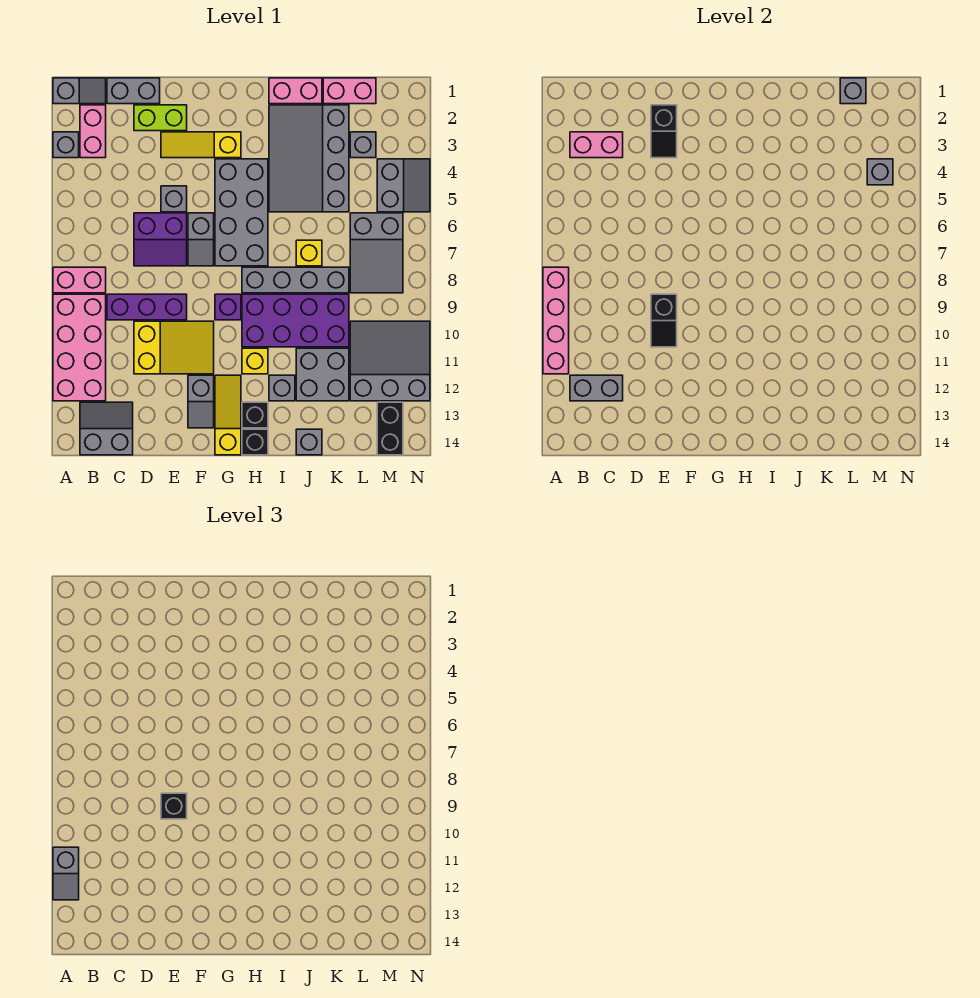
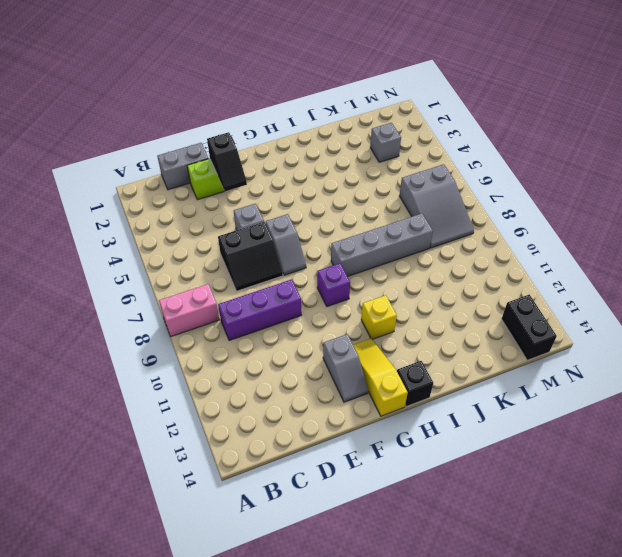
black slope D6:E7 level 1 top 6 -> purple slope D6:E7 level 1 top 6
none -> grey slope A1:B1 level 1 top A
none -> grey brick A3 level 1
none -> pink brick A9:B12 level 1
none -> pink brick B2:B3 level 1

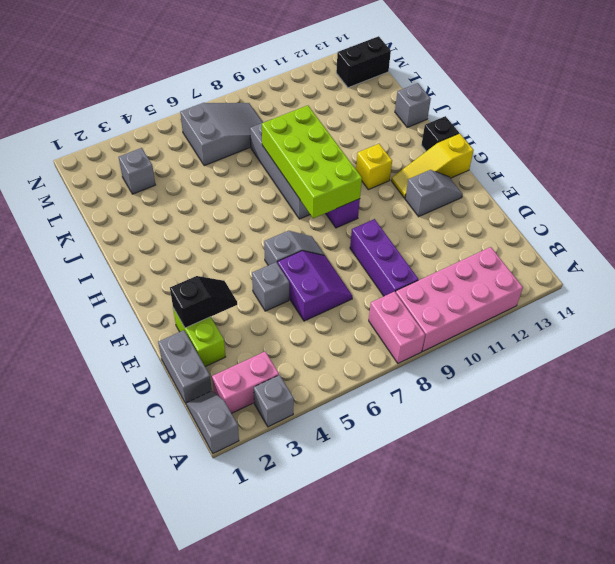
lime brick G8:J9 level 2 -> none
none -> grey slope B13:C14 level 1 top 14
none -> yellow slope D10:F11 level 1 top D
none -> yellow slope E3:G3 level 1 top G
none -> grey brick G4:H7 level 1

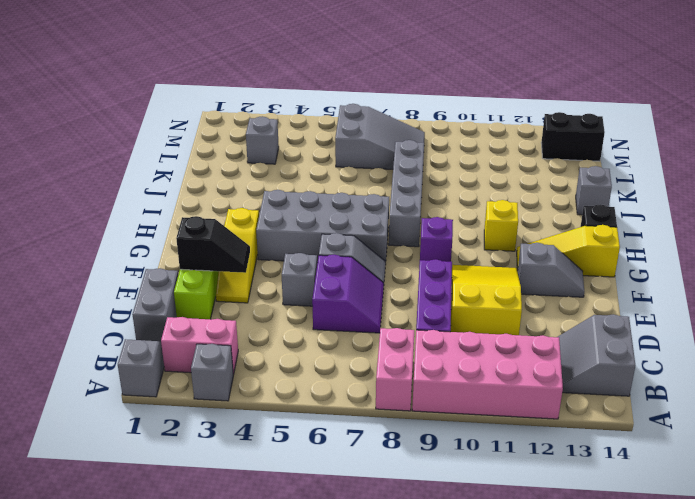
none -> purple brick H9:K10 level 1
none -> black brick H13 level 1
none -> pink brick I1:J1 level 1
none -> grey slope I2:K5 level 1 top K

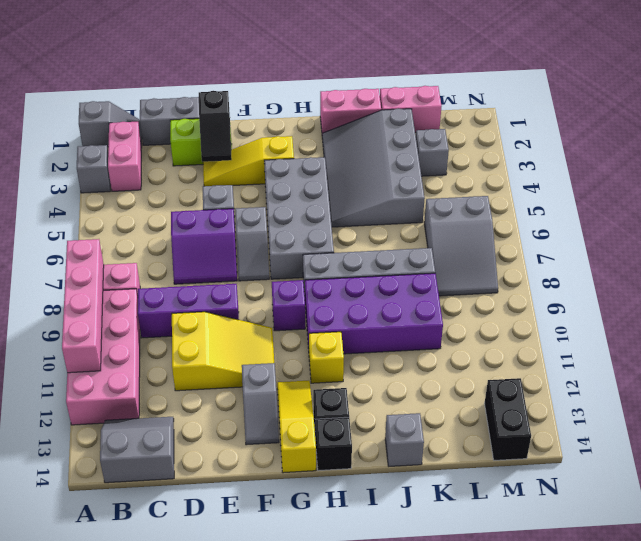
none -> grey brick I12 level 1
none -> yellow brick J7 level 1
none -> grey brick J11:K12 level 1
none -> grey slope L10:N12 level 1 top 12

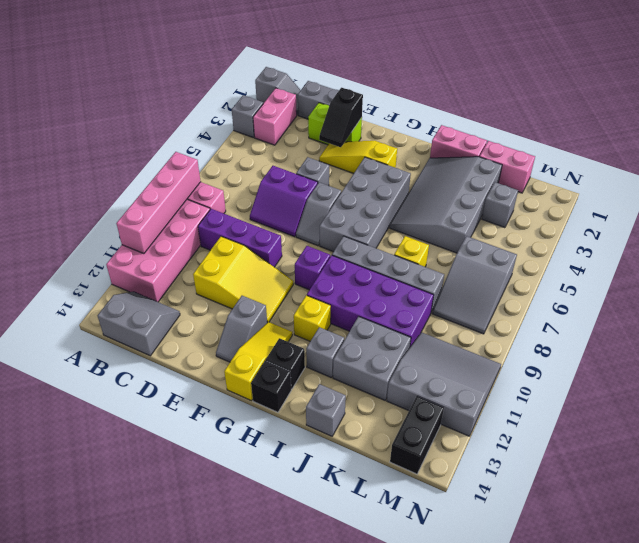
none -> grey slope M4:N5 level 1 top M
none -> pink brick B3:C3 level 2
none -> grey brick B12:C12 level 2
none -> black slope E9:E10 level 2 top 9

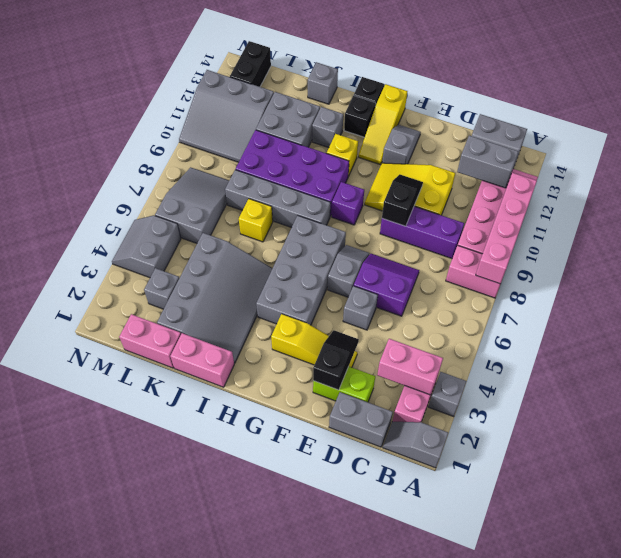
none -> grey brick L1 level 2
none -> grey brick M4 level 2
none -> grey slope A11:A12 level 3 top 11
none -> black brick E9 level 3

